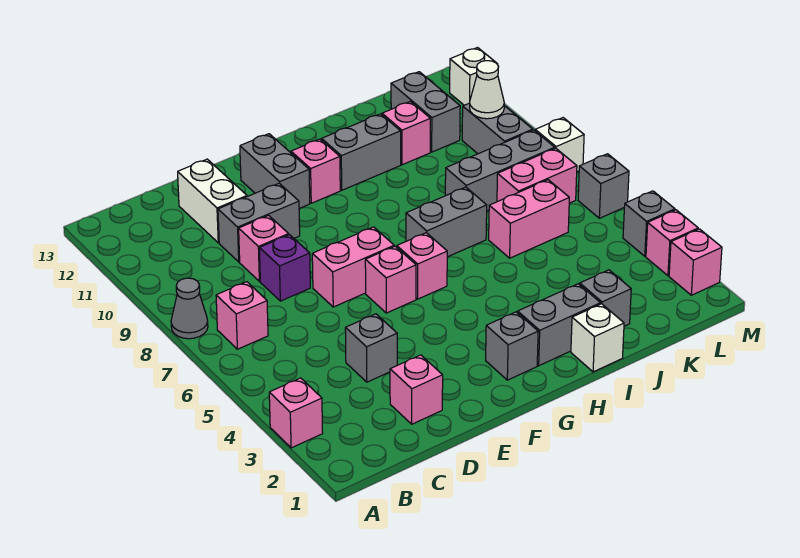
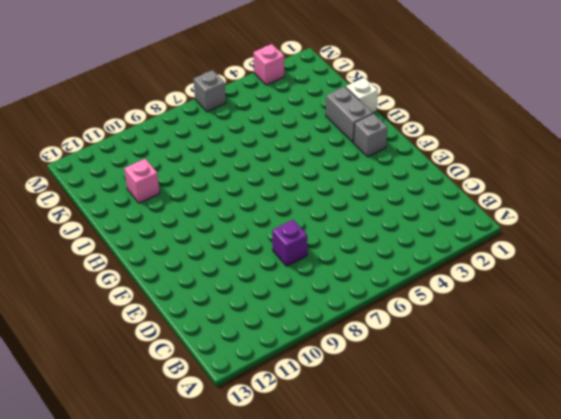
none -> pink brick A3 level 1
none -> grey cone A8 level 1
none -> pink brick B7 level 1
none -> pink brick D2 level 1

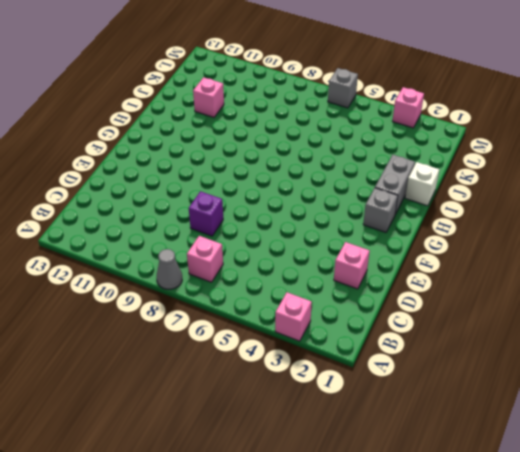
none -> grey brick D4 level 1
none -> pink brick D9 level 1
none -> grey brick D10:E10 level 1
none -> white brick D11:D12 level 1

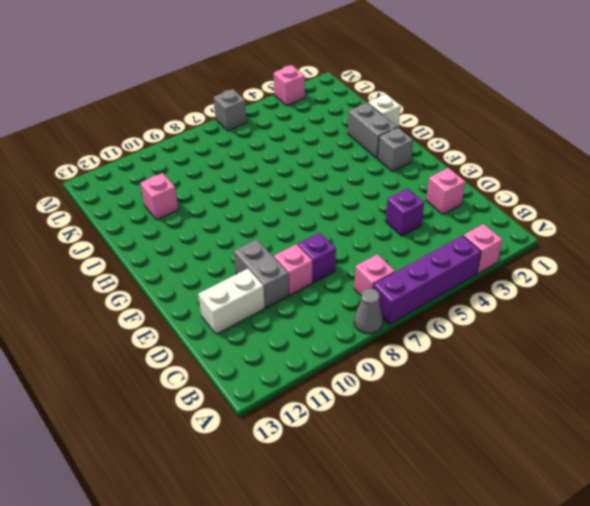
purple brick A4:A7 level 1 -> none
purple brick D4 level 1 -> grey brick D4 level 1
none -> pink brick E7:F7 level 1
none -> pink brick F6 level 1
none -> grey brick F11:F12 level 1
none -> pink brick G6 level 1

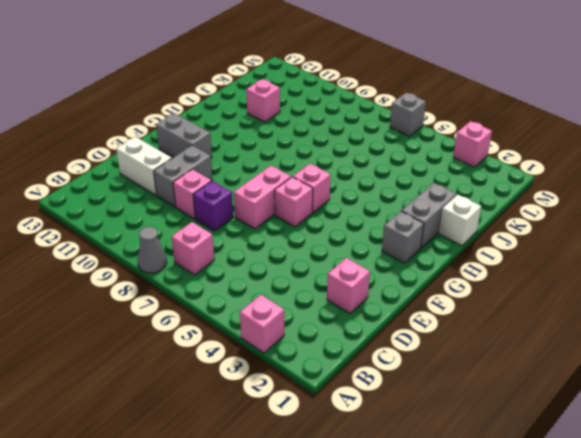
none -> grey brick D4 level 1
none -> pink brick G11 level 1
none -> grey brick H7:I7 level 1
none -> grey brick H11:I11 level 1

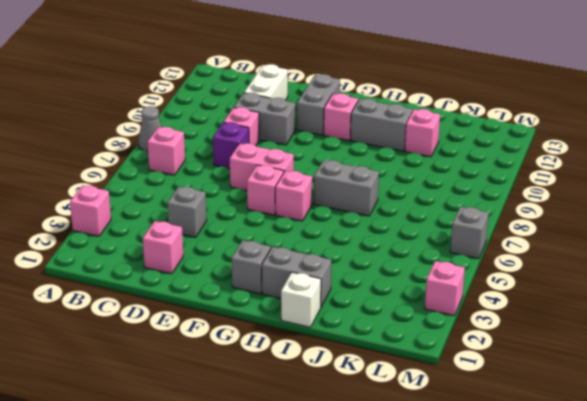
none -> grey brick J2 level 1
none -> pink brick J6:K6 level 1
none -> grey brick J8:L8 level 1
none -> pink brick K7:L7 level 1

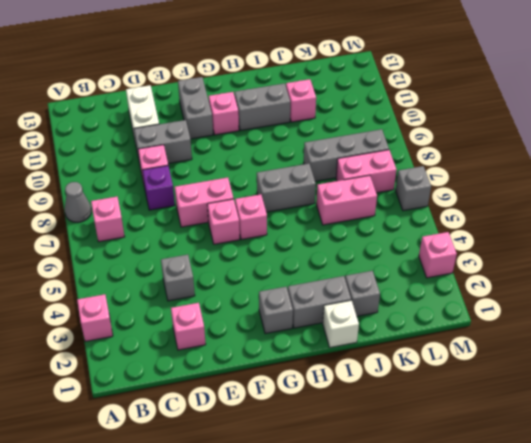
none -> grey brick K11:K12 level 1
none -> grey brick L9:L10 level 1
none -> pink brick M2 level 1
none -> grey brick M4 level 1

